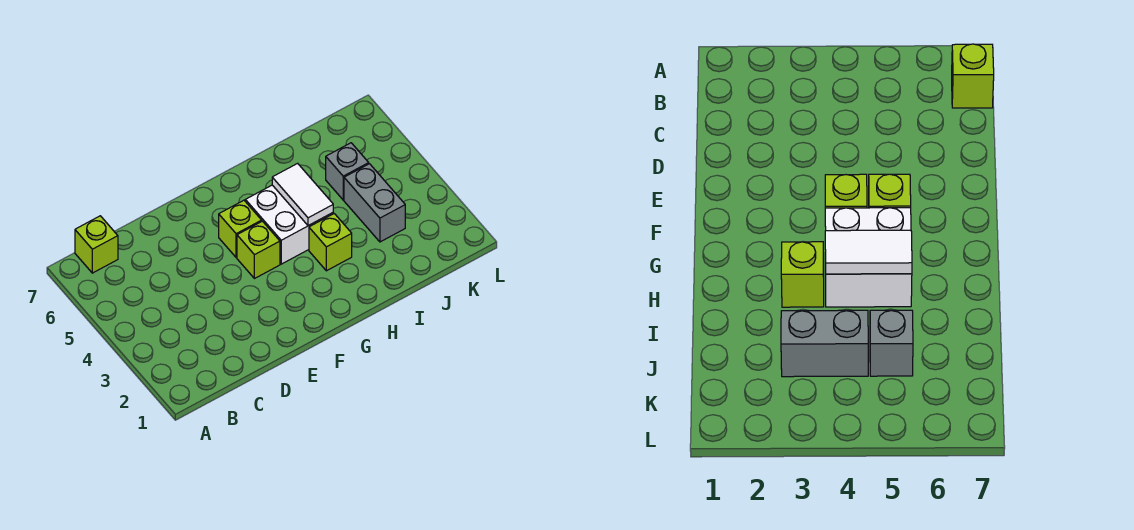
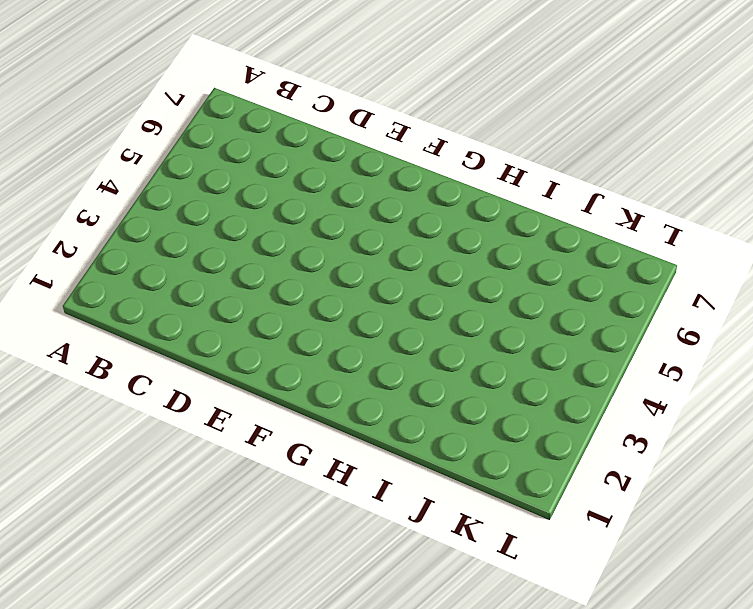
none -> lime brick B7 level 1
none -> lime brick F4 level 1

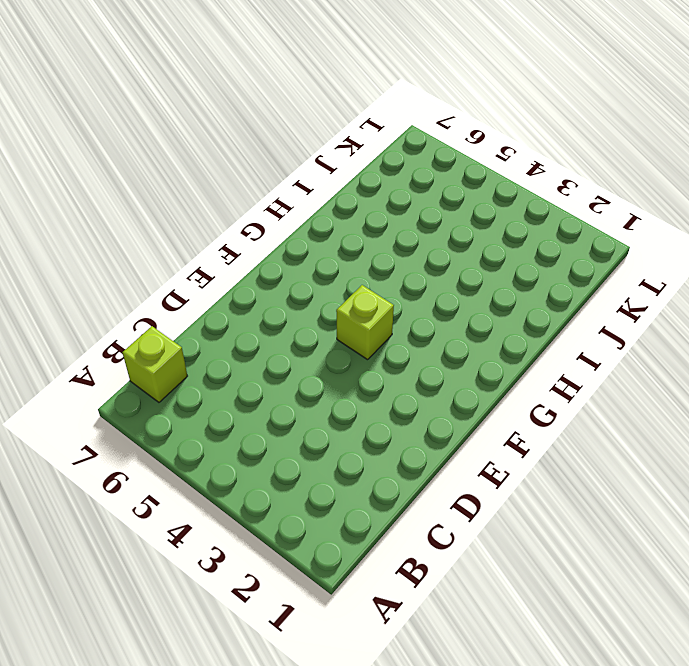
none -> lime brick F5 level 1
none -> white brick G4:H5 level 1

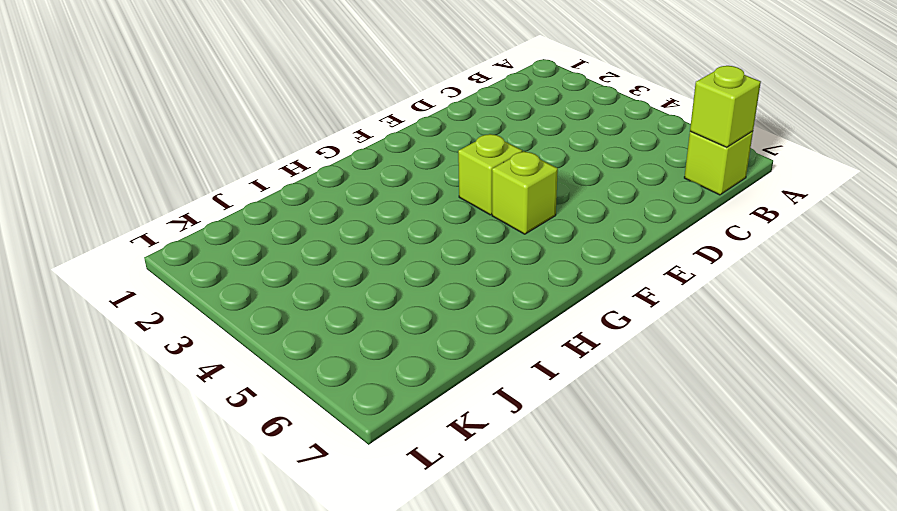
lime brick B7 level 2 -> lime brick H3 level 1
none -> white brick G4:H5 level 1
none -> grey brick J3:J4 level 1

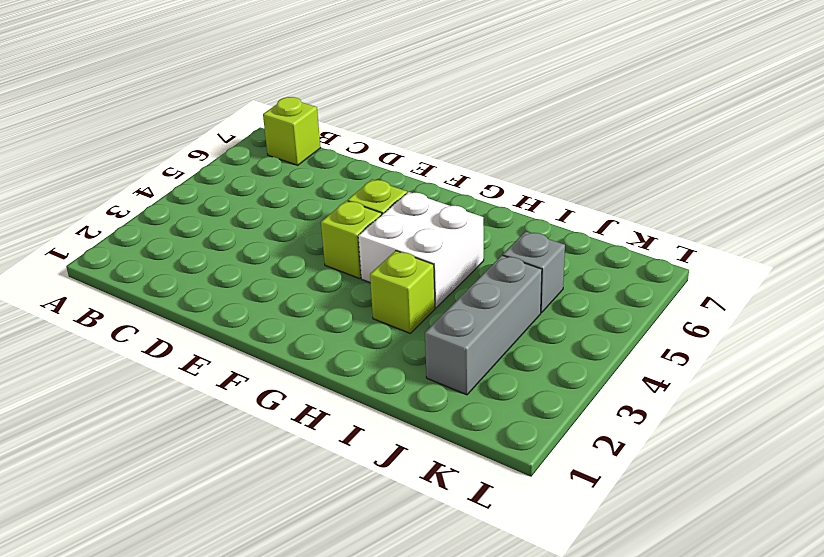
grey brick J2:J4 level 1 -> grey brick J3:J4 level 1
none -> white tile H4:H5 level 2

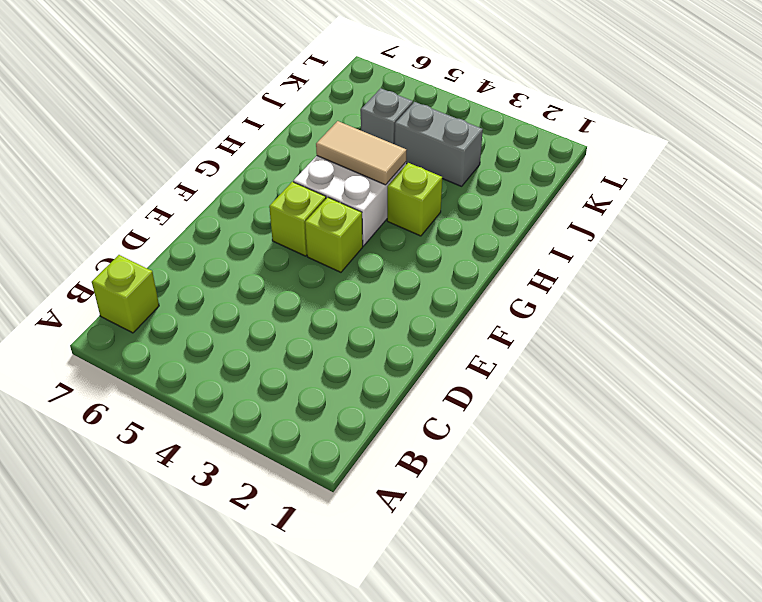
tan tile H4:H5 level 2 -> white tile H4:H5 level 2

